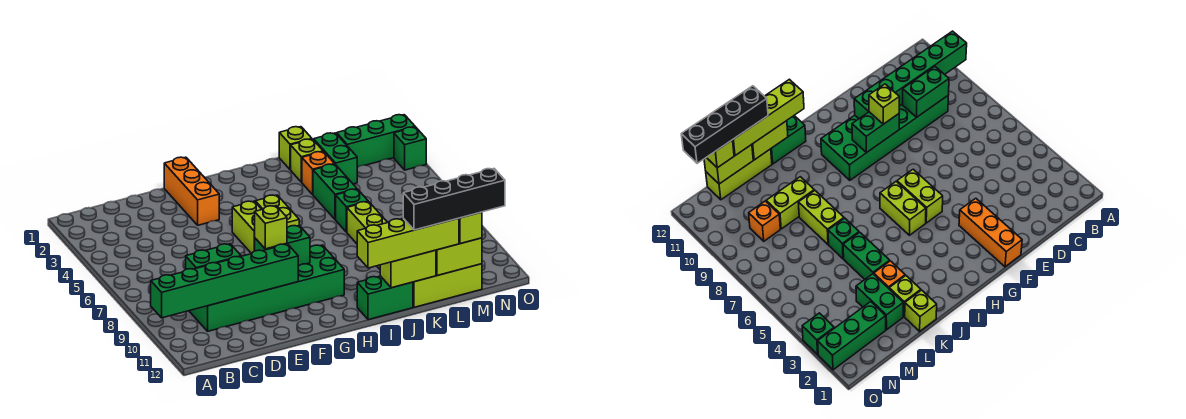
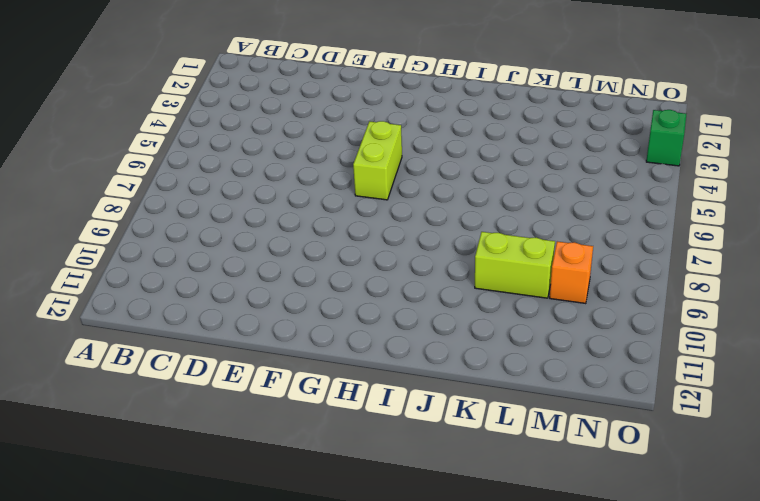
none -> green brick C9:H10 level 1
none -> orange brick F1:F3 level 1
none -> lime brick H5:H6 level 1

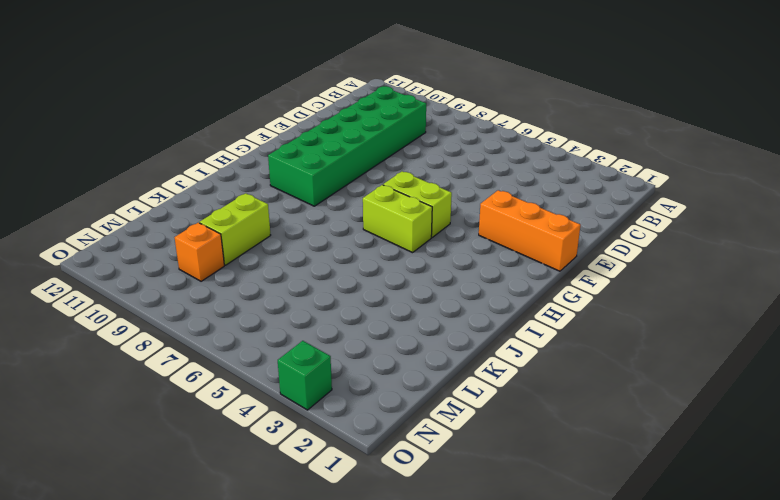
none -> green brick I12:J12 level 1
none -> lime brick K1 level 1
none -> lime brick K2 level 1

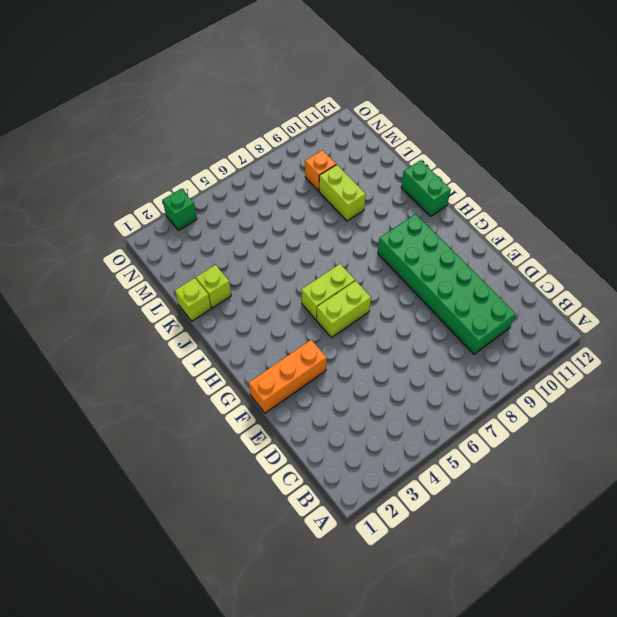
none -> orange brick K3 level 1
none -> green brick K4:K5 level 1
none -> green brick K6 level 1

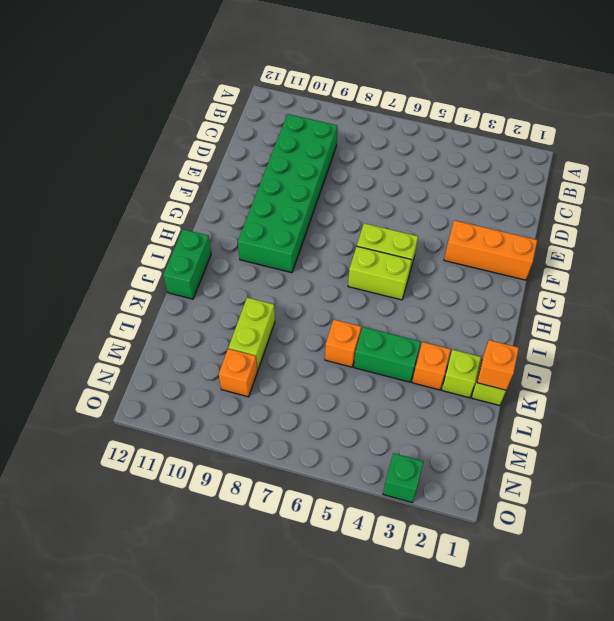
orange brick K1 level 2 -> none
orange brick K6 level 1 -> green brick K6 level 1
none -> lime brick K7:K8 level 1
none -> lime brick K12:M12 level 1
none -> green brick L2:L3 level 1

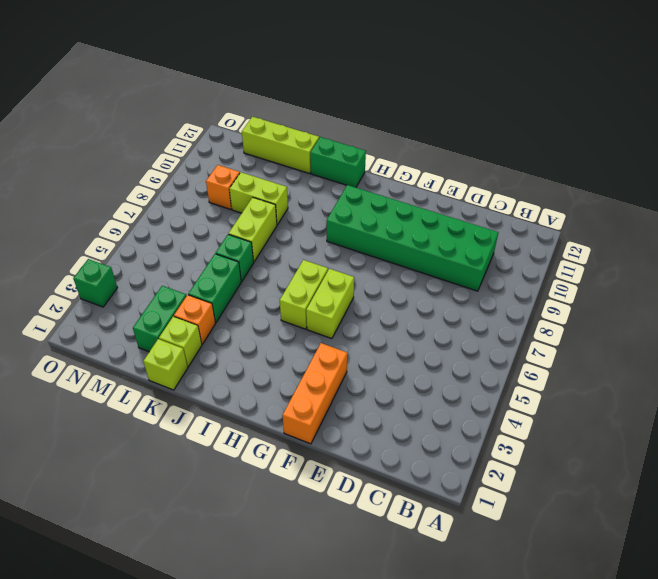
none -> green brick M2:O2 level 1
none -> green brick A10:F10 level 2
none -> green brick C9:D9 level 2

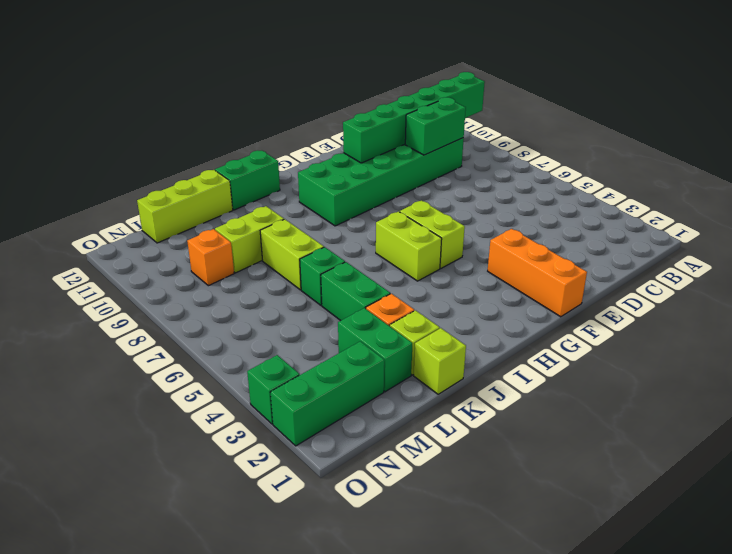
none -> green brick F9:G9 level 2
none -> lime brick J12:K12 level 2
none -> lime brick L12:M12 level 2

